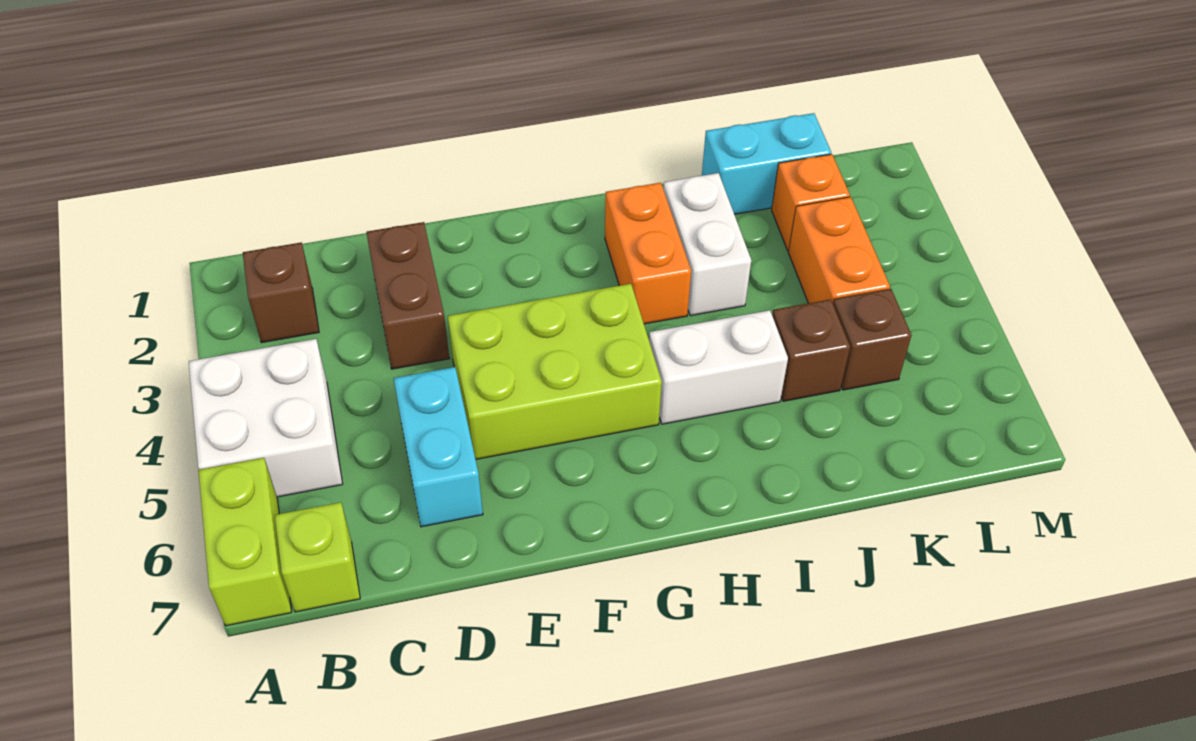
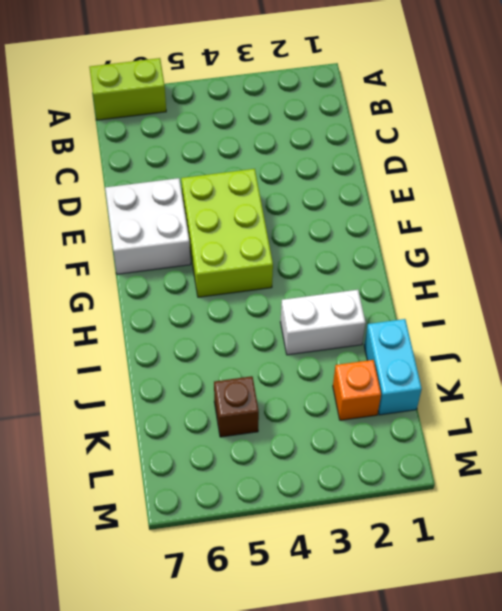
white brick E6:F7 level 1 -> white brick A4:B5 level 1
none -> brown brick B2 level 1
none -> lime brick B7 level 1
none -> brown brick D2:D3 level 1

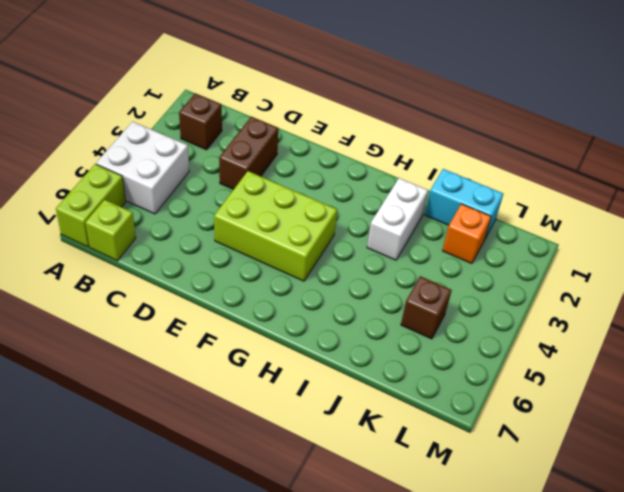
none -> cyan brick D5:D6 level 1
none -> orange brick H2:H3 level 1
none -> white brick H5:I5 level 1

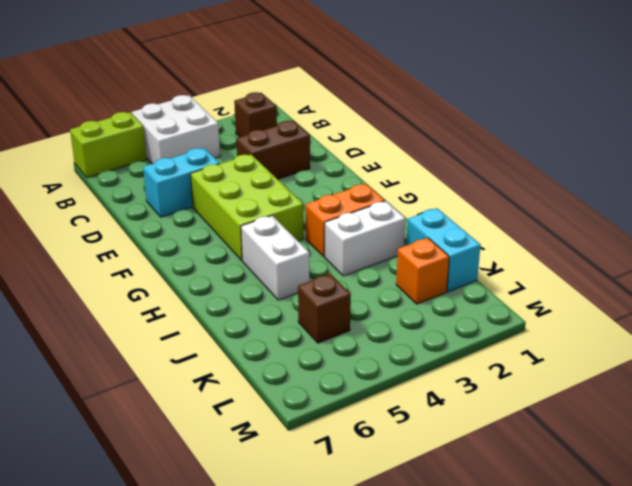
none -> lime brick B7 level 1
none -> brown brick J5 level 1
none -> orange brick K3:K4 level 1

